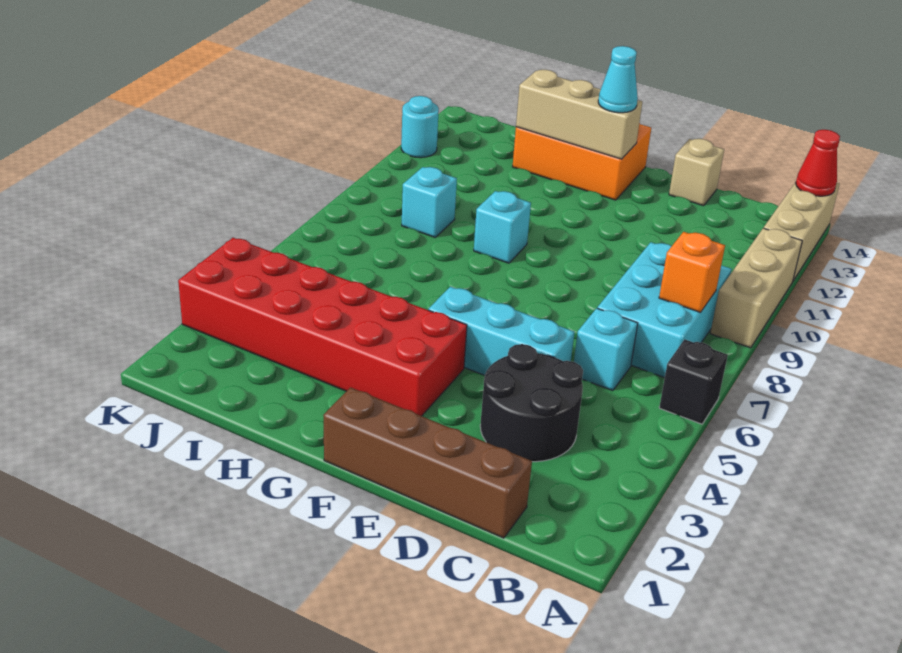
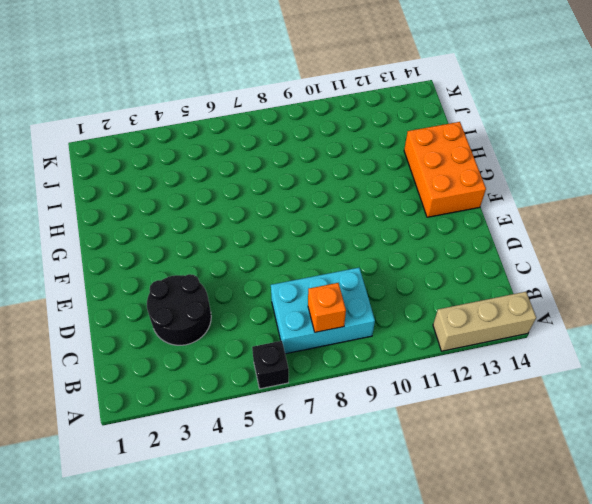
none -> tan brick A9:A11 level 1
none -> brown brick C1:F1 level 1
none -> cyan brick C6 level 1

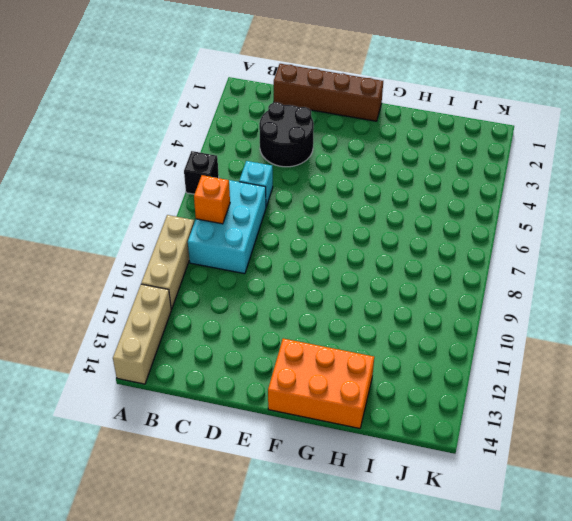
none -> cyan brick D5:F5 level 1
none -> tan brick D14 level 1
none -> red brick F3:K4 level 1

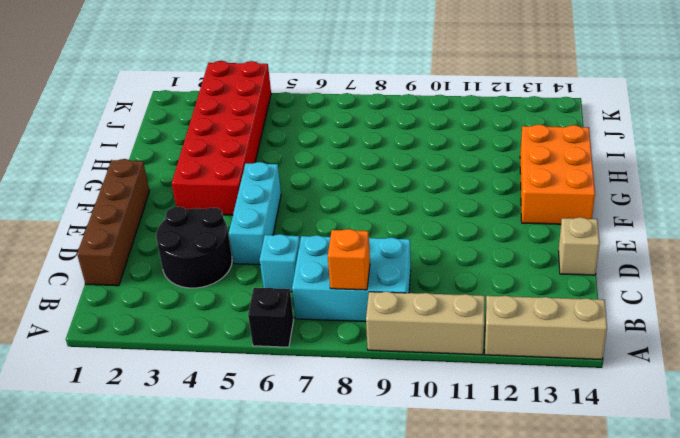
none -> cyan brick G9 level 1
none -> cyan brick I9 level 1
none -> cyan round brick K12 level 1

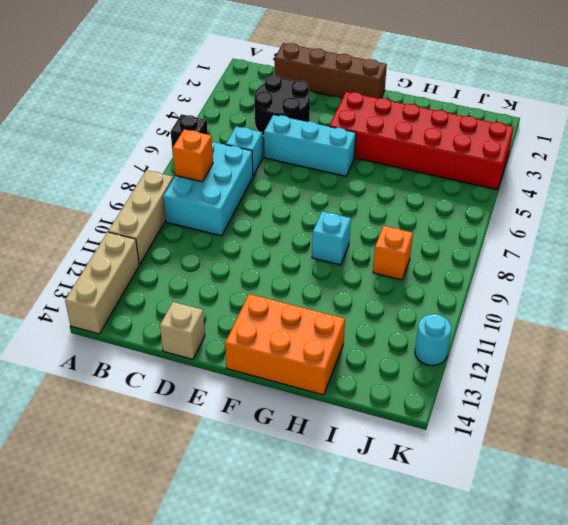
orange brick I9 level 1 -> cyan brick I9 level 1
none -> red cone A14 level 2
none -> tan brick F13:H13 level 2
none -> cyan cone F13 level 3

